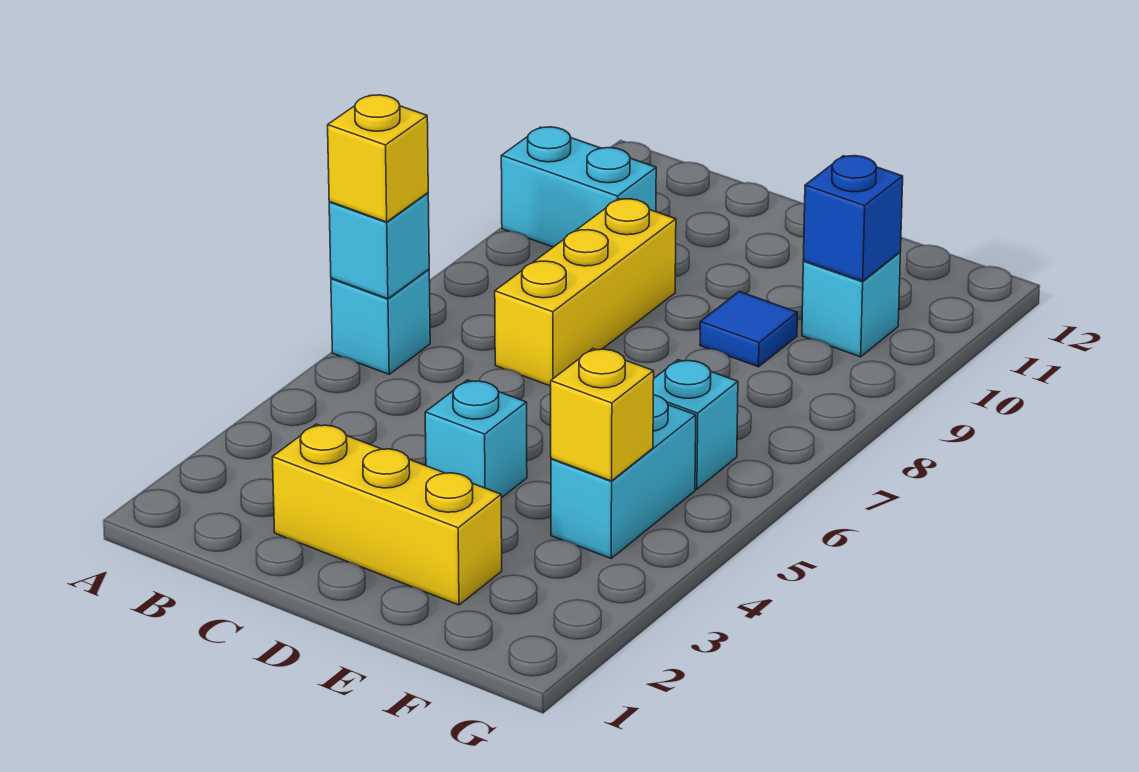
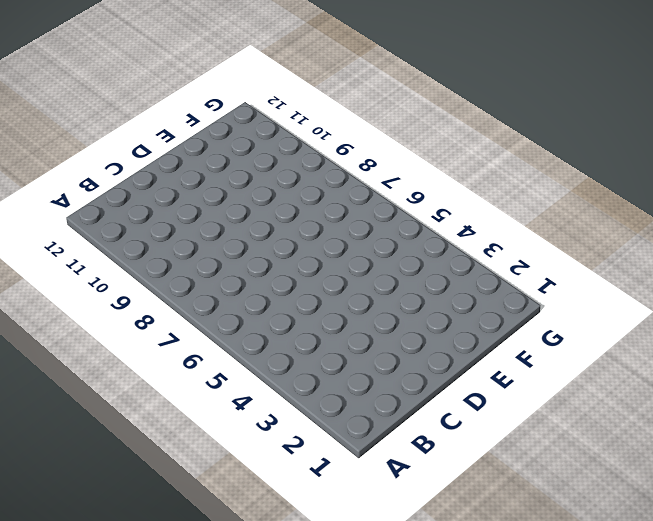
none -> cyan brick A6 level 1
none -> cyan brick A10:B10 level 1
none -> yellow brick C2:E2 level 1

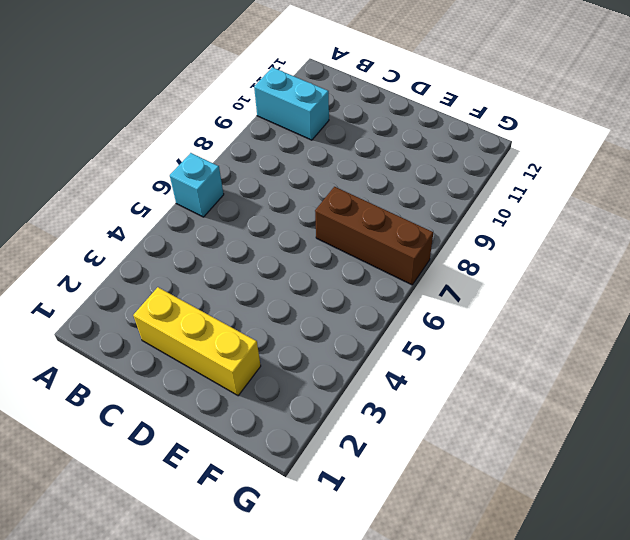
brown brick E7:G7 level 1 -> none
none -> yellow brick C7:C9 level 1
none -> cyan brick D4 level 1
none -> blue tile E9 level 1

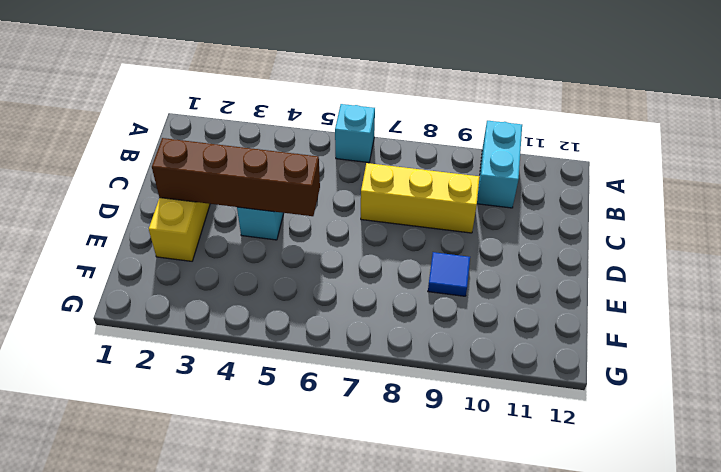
brown brick D2:D5 level 2 -> none
none -> cyan brick F4:F5 level 1
none -> cyan brick F6 level 1
none -> cyan brick F10 level 1

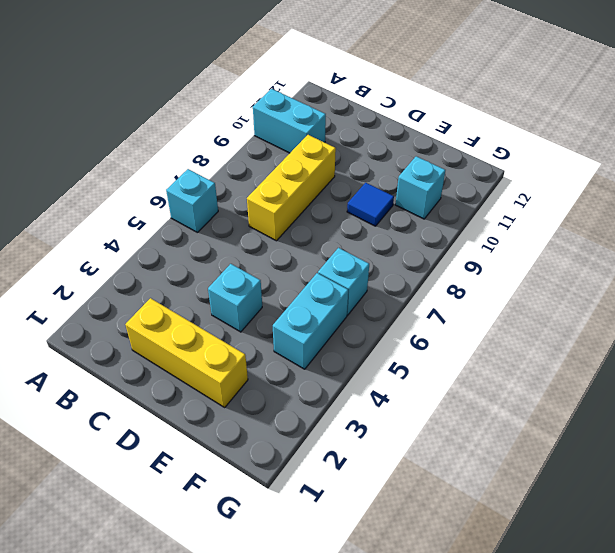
none -> cyan brick A6 level 2
none -> yellow brick F4 level 2
none -> blue brick F10 level 2

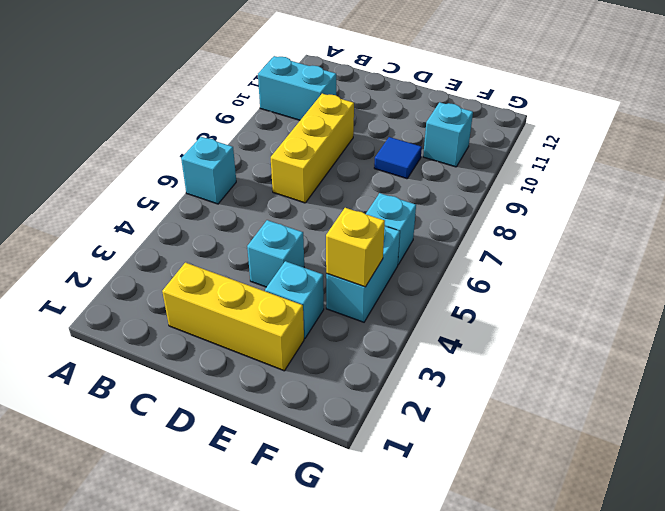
cyan brick E3 level 1 -> cyan brick A6 level 2
none -> blue brick F10 level 2
none -> yellow brick A6 level 3

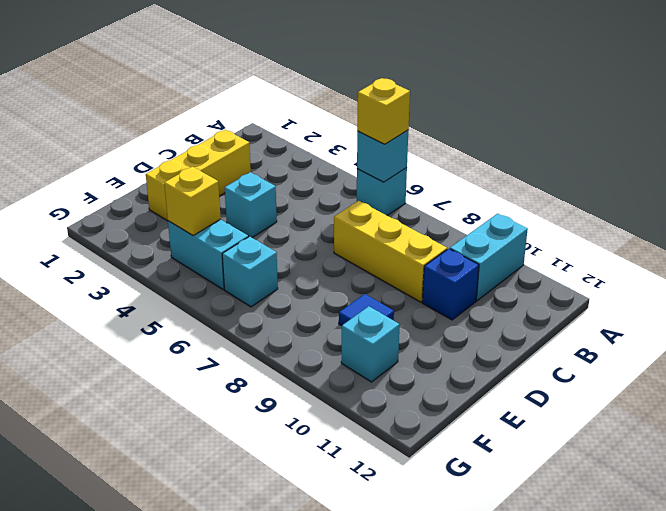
blue brick C10 level 1 -> blue brick F10 level 2

